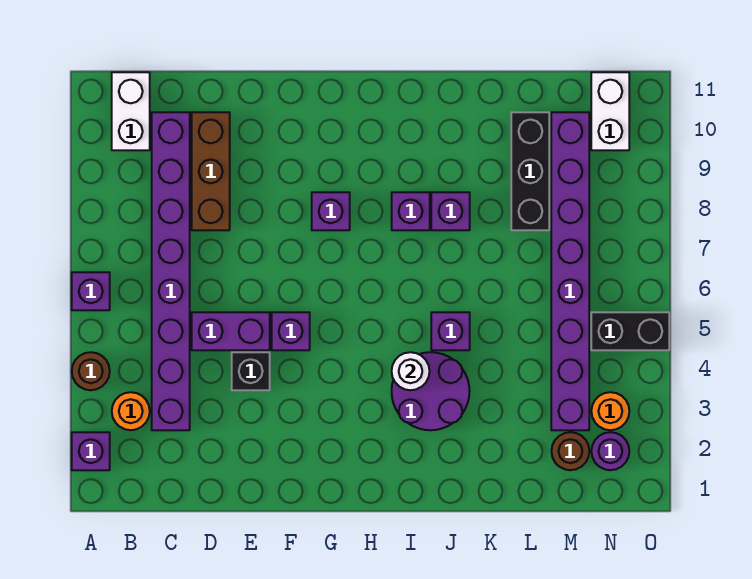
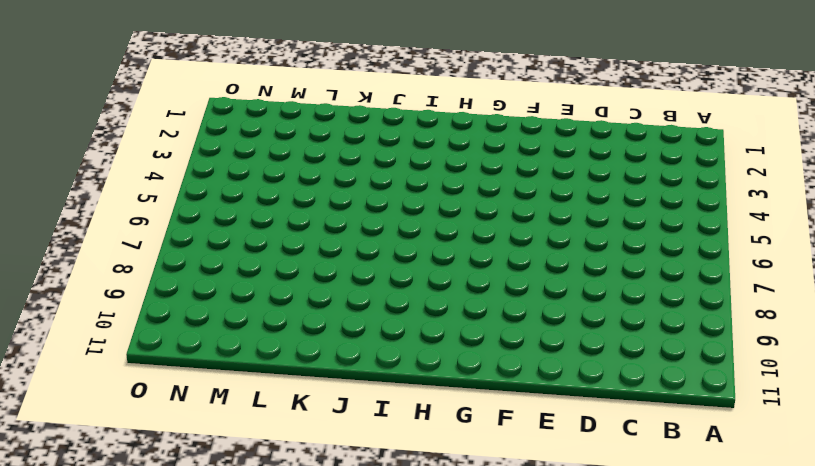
none -> purple brick A2 level 1
none -> brown round brick A4 level 1
none -> purple brick A6 level 1

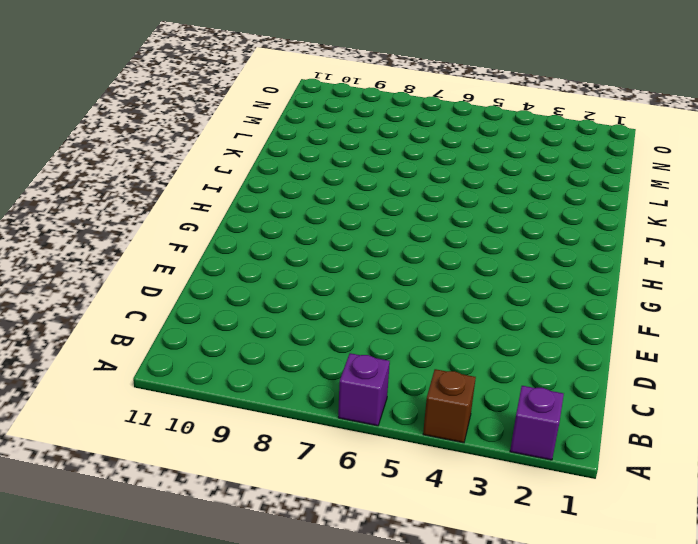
brown brick A4 level 1 -> brown round brick A4 level 1
none -> orange round brick B3 level 1
none -> white brick B10:B11 level 1
none -> purple brick C3:C10 level 1

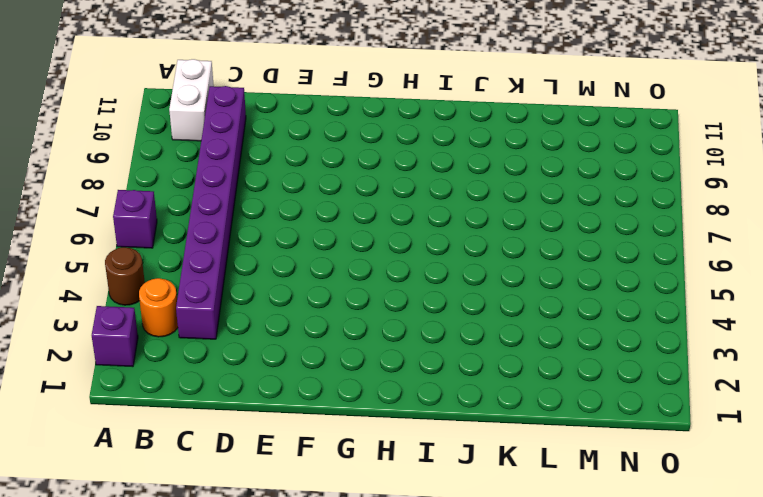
none -> purple brick D5:E5 level 1
none -> brown brick D8:D10 level 1
none -> black brick E4 level 1

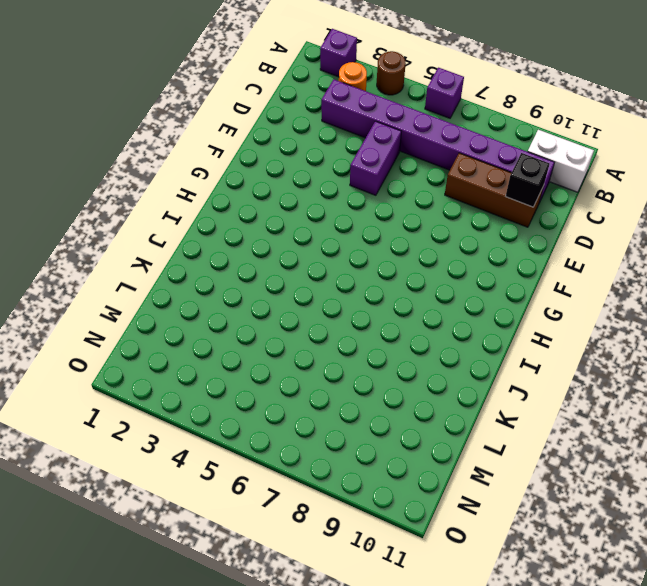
black brick D10 level 2 -> black brick E4 level 1
none -> purple brick F5 level 1
none -> purple brick G8 level 1
none -> purple round brick I3:J4 level 1

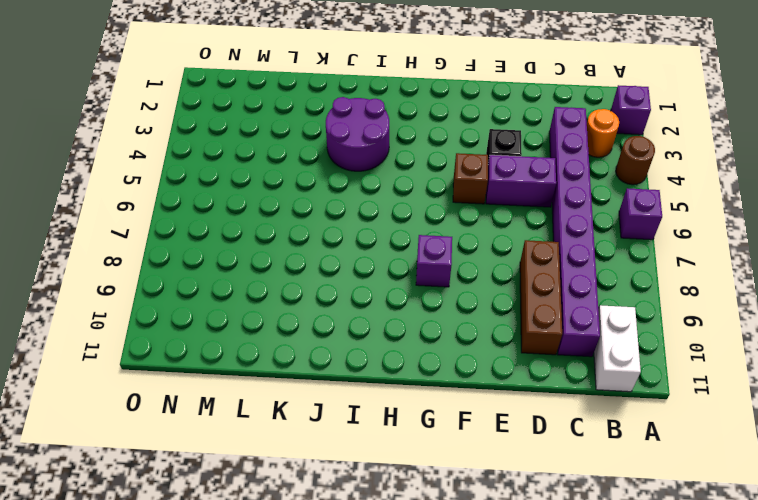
brown brick F5 level 1 -> purple brick F5 level 1
none -> purple brick I8 level 1
none -> purple brick J5 level 1
none -> purple brick J8 level 1

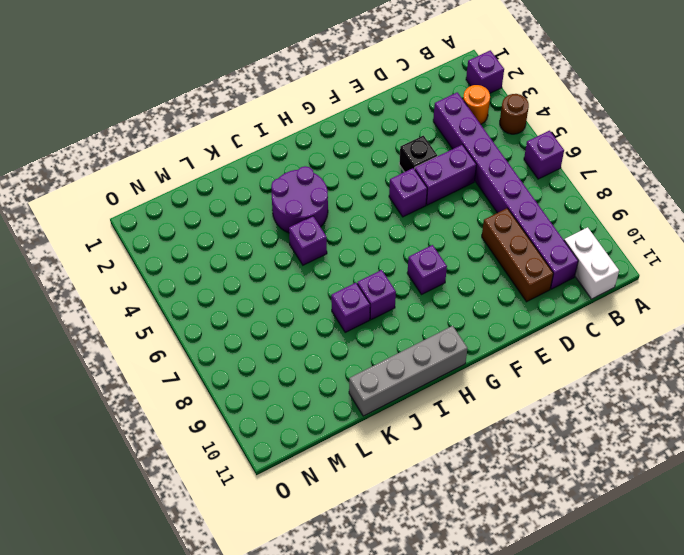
grey brick H11:K11 level 1 -> none
none -> black brick L8:L10 level 1
none -> brown round brick M2 level 1
none -> purple brick M3:M10 level 1

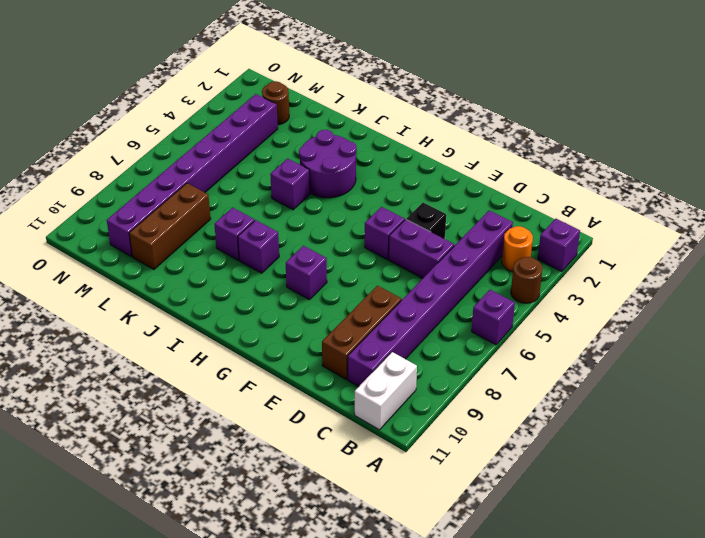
brown brick L8:L10 level 1 -> black brick L8:L10 level 1
none -> purple round brick N2 level 1
none -> orange round brick N3 level 1
none -> black brick N5:O5 level 1

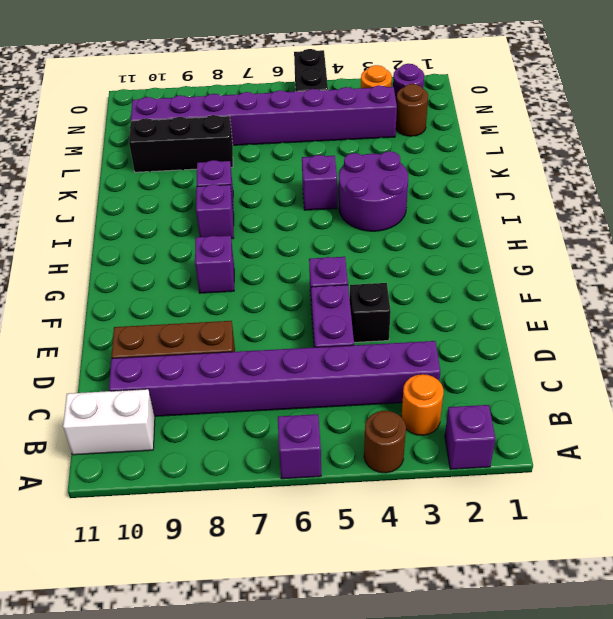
none -> white brick N10:N11 level 1
none -> white round brick I4 level 2

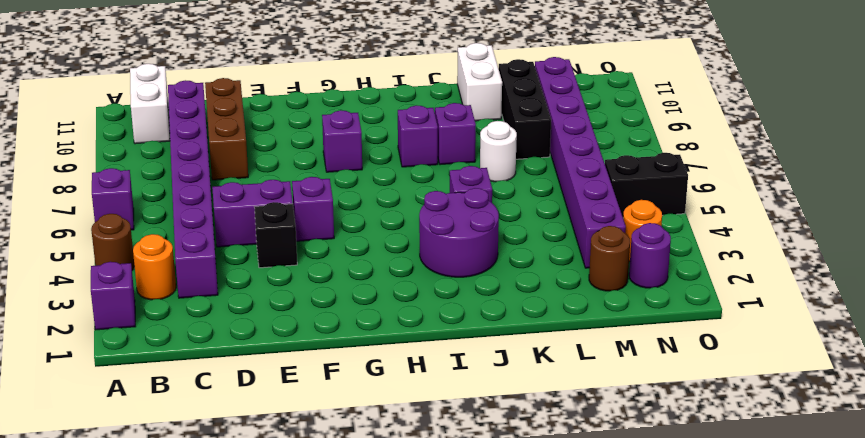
white round brick K7 level 1 -> white round brick I4 level 2
white brick K10:K11 level 1 -> white brick N10:N11 level 1

